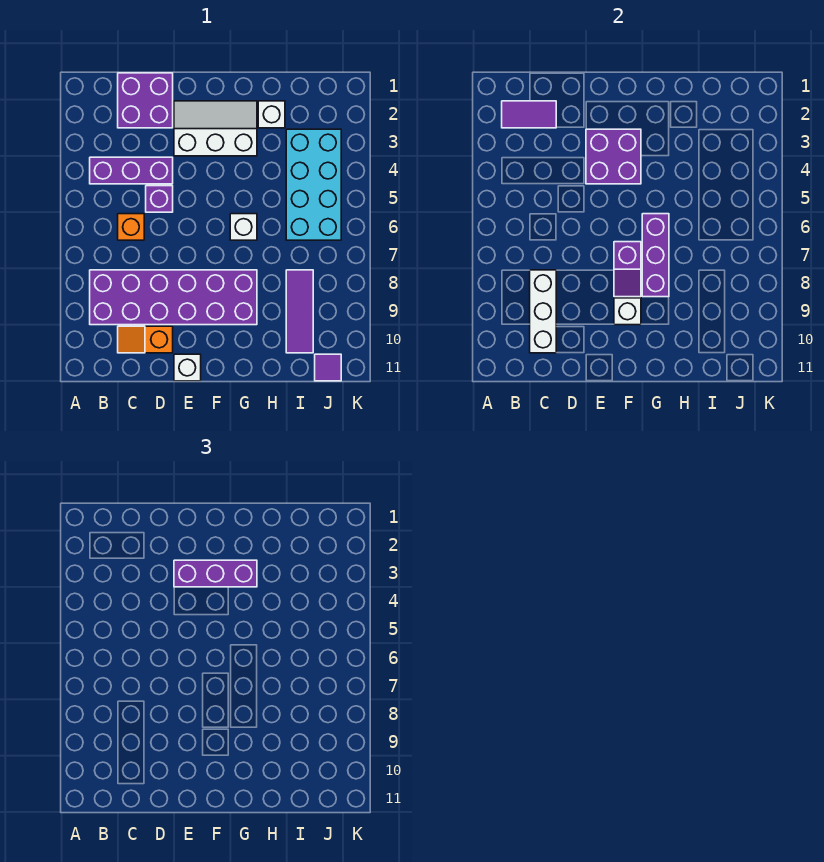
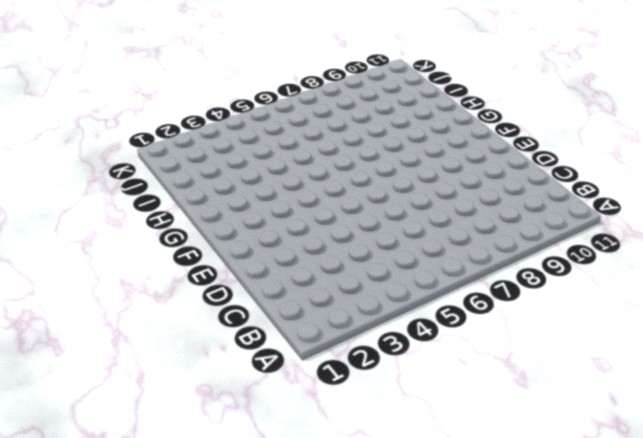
none -> purple brick B4:D4 level 1
none -> purple brick B8:G9 level 1
none -> purple brick C1:D2 level 1

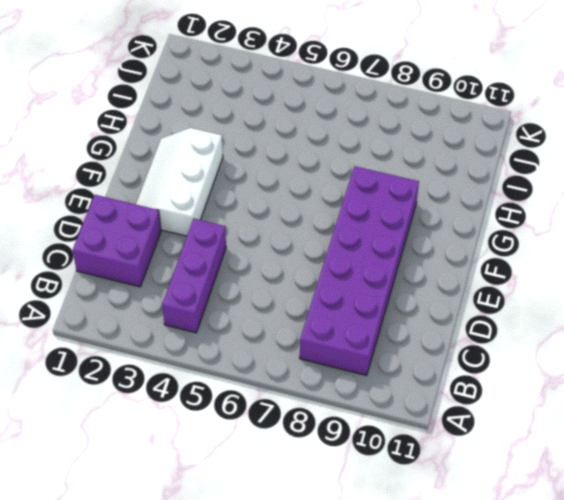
none -> orange brick C6 level 1
none -> orange slope C10:D10 level 1 top D
none -> purple brick D5 level 1

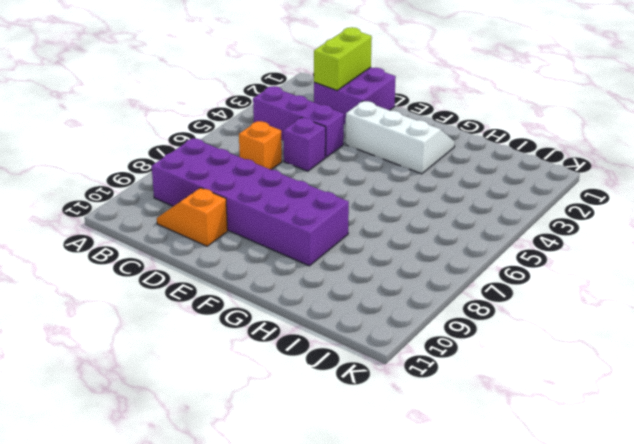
lime brick C1:C2 level 2 -> purple tile B2:C2 level 2
none -> white brick E11 level 1
none -> white brick G6 level 1
none -> white brick H2 level 1

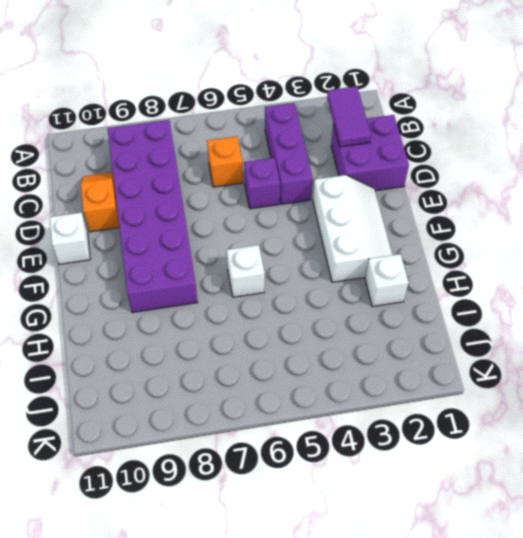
none -> cyan brick I3:J6 level 1
none -> purple tile I8:I10 level 1
none -> purple tile J11 level 1

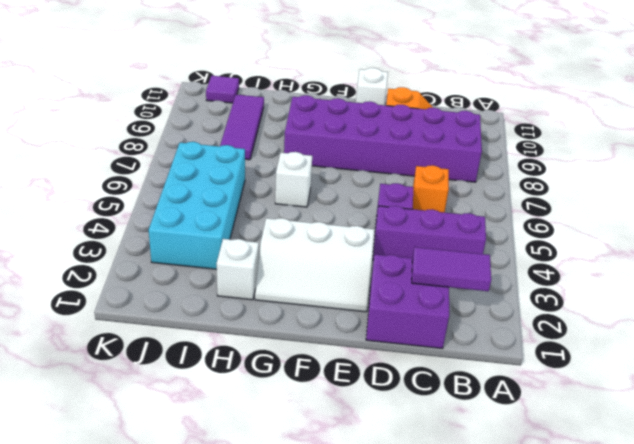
none -> white brick C8:C10 level 2
none -> purple brick E3:F4 level 2
none -> purple slope F7:F8 level 2 top 7

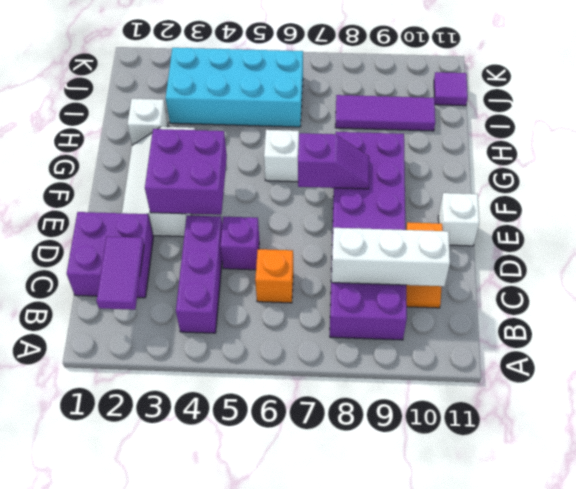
none -> white brick F9 level 2
none -> purple brick G6:G8 level 2
none -> purple brick E3:G3 level 3

